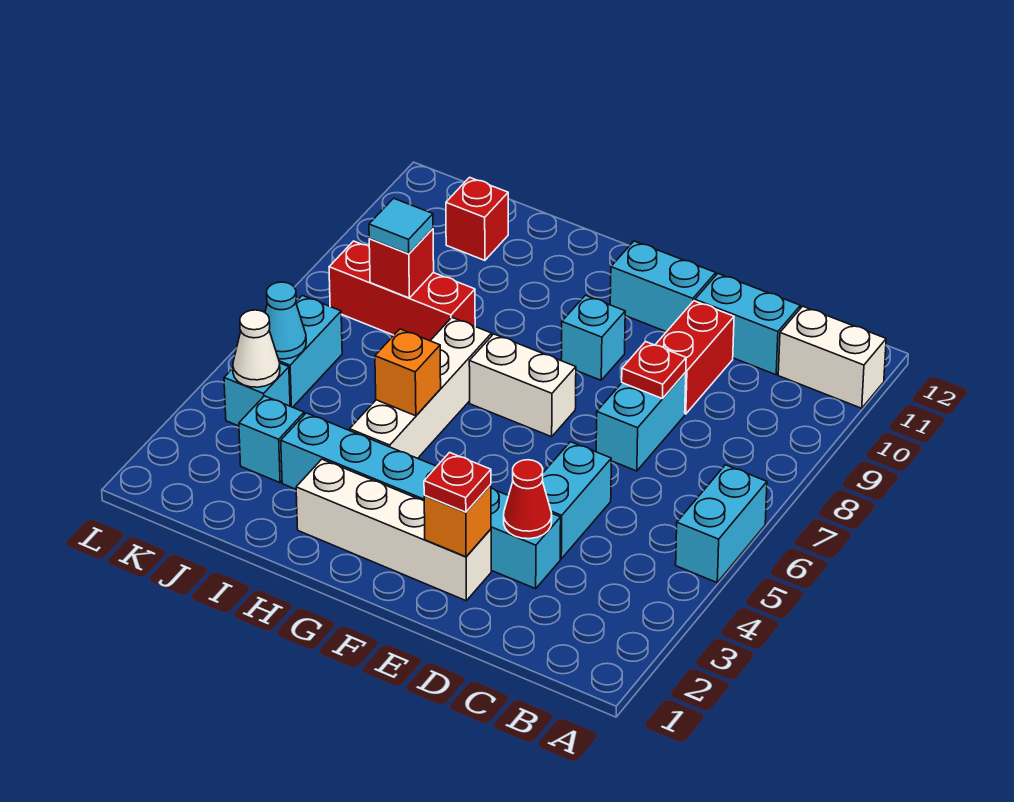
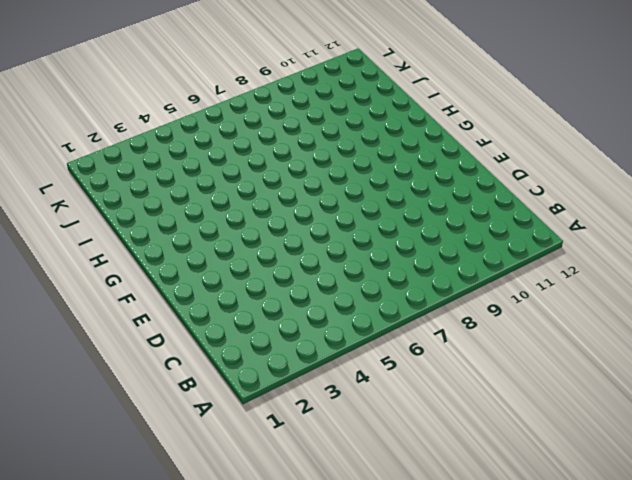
none -> cyan brick A5:A6 level 1
none -> white brick A11:B11 level 1
none -> cyan brick C11:D11 level 1

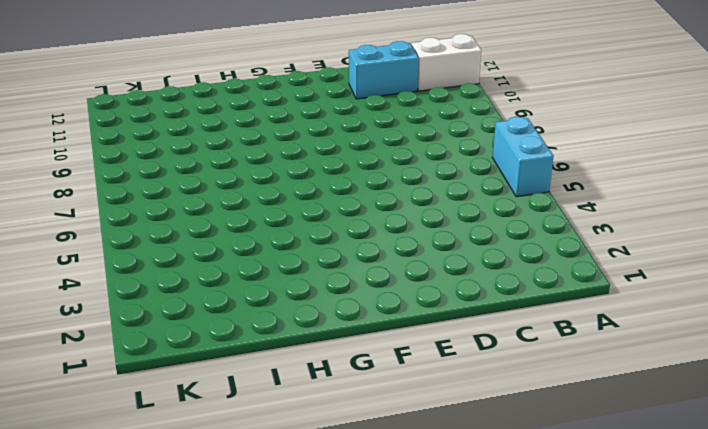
none -> cyan brick D3:I3 level 1
none -> cyan brick D4:D5 level 1
none -> cyan brick D7:D8 level 1

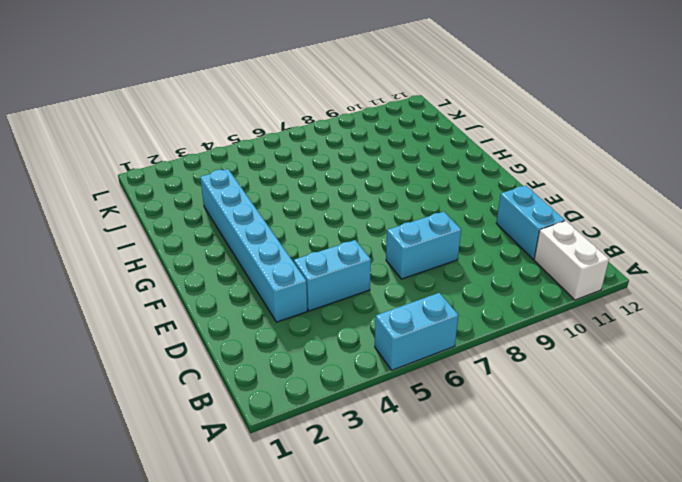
none -> red brick D9:D10 level 1
none -> white brick E2:H2 level 1
none -> cyan brick E11:F11 level 1

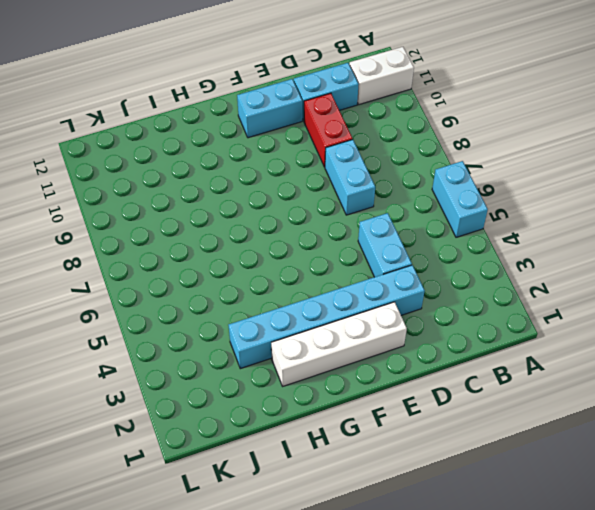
none -> white brick F7:G7 level 1
none -> cyan brick F9 level 1
none -> white brick H4:H7 level 1

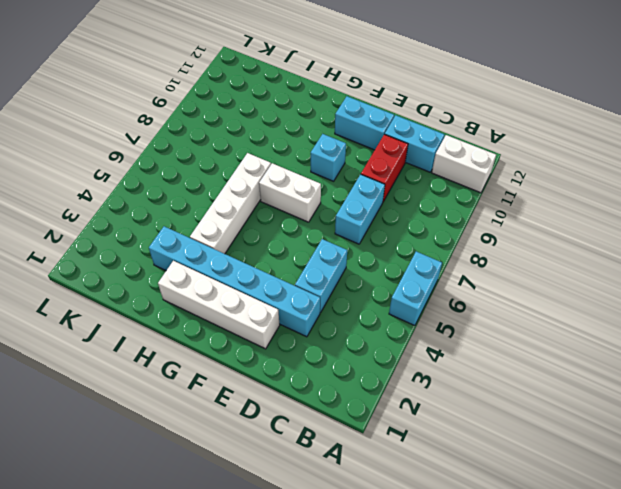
none -> red brick I8:K8 level 1
none -> cyan brick J3 level 1
none -> red brick J11 level 1

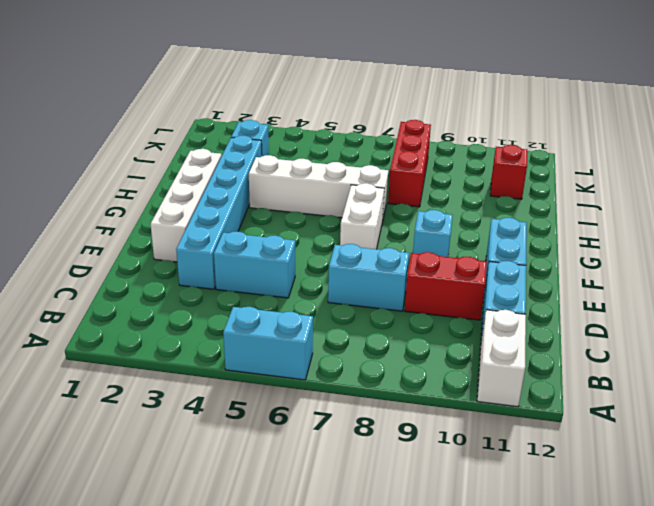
none -> cyan brick K4 level 1
none -> cyan brick K5:K6 level 1
none -> red cone D3 level 2

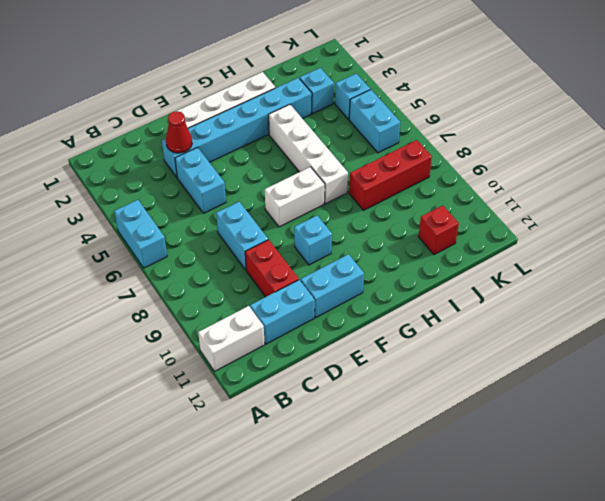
none -> red plate D8 level 2
none -> orange brick E2 level 2
none -> orange brick H5 level 2

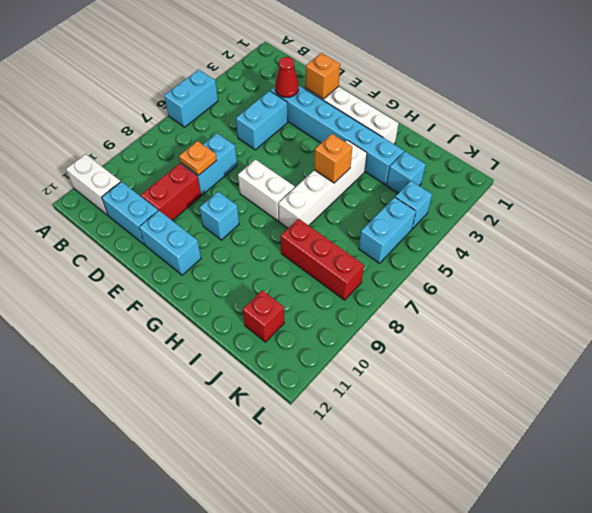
orange plate D8 level 2 -> red plate D8 level 2
none -> red brick J8 level 2
none -> white cone K4 level 2
none -> cyan cone K5 level 2

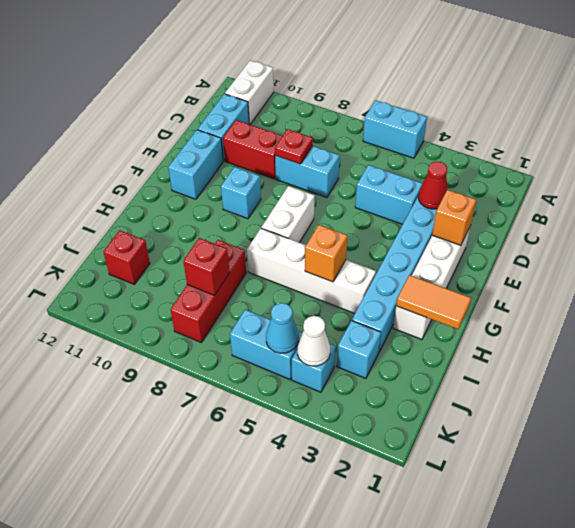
orange tile H1:H2 level 2 -> none
none -> red plate E2 level 3
none -> cyan tile J8 level 3

